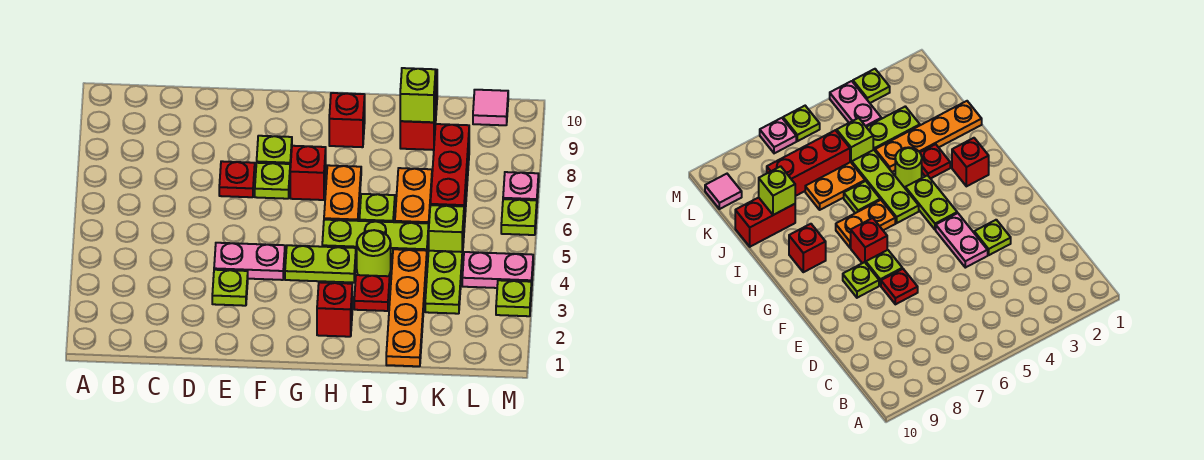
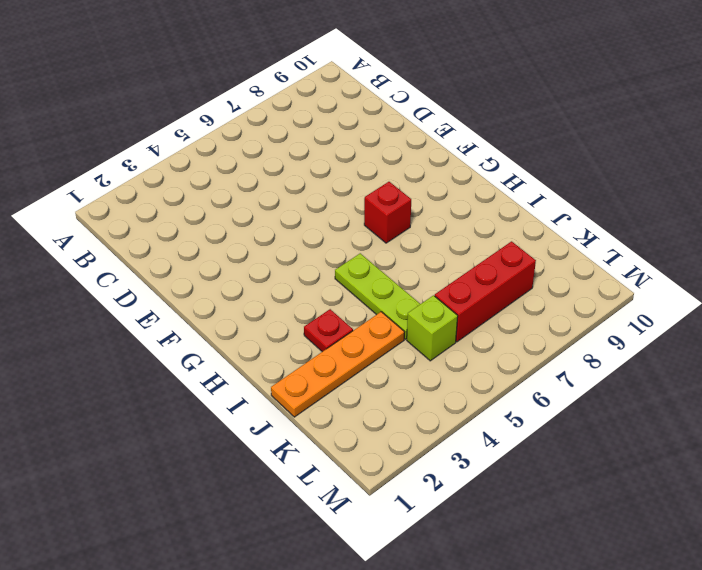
none -> lime plate E3 level 1
none -> pink plate E4:F4 level 1
none -> red plate E7 level 1

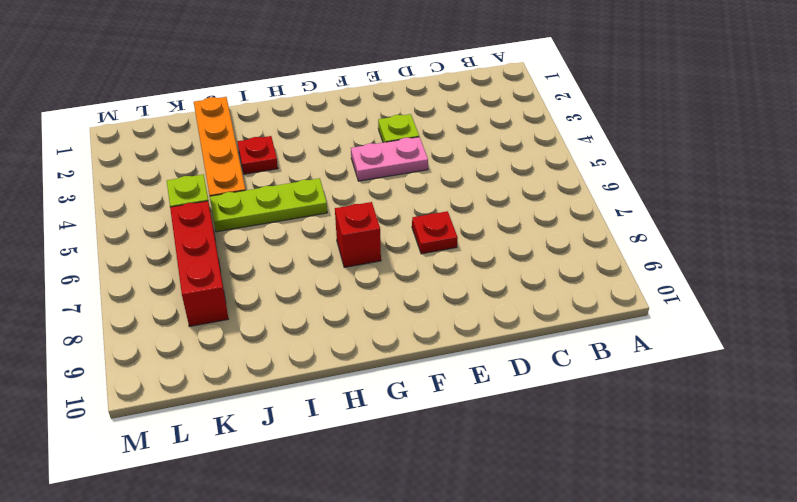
none -> lime plate F7 level 1
none -> lime plate F8 level 1
none -> lime plate G4:H4 level 1

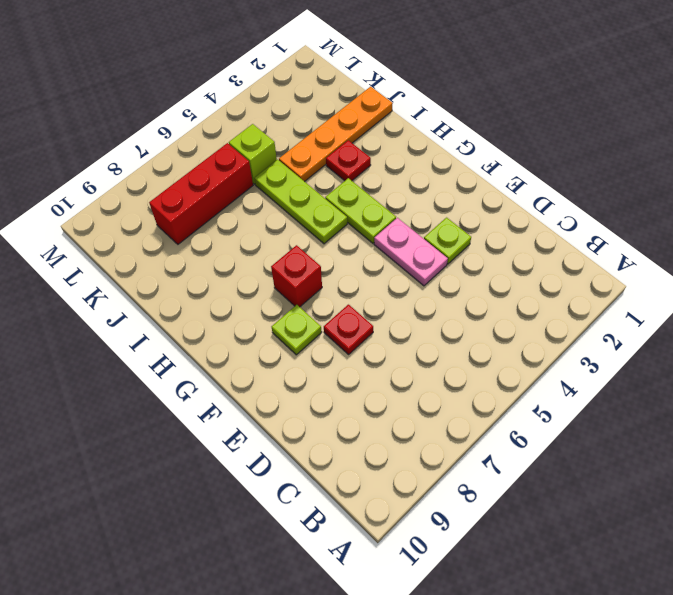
none -> lime plate F7 level 1
none -> red brick H2 level 1
none -> orange plate H6:H7 level 1

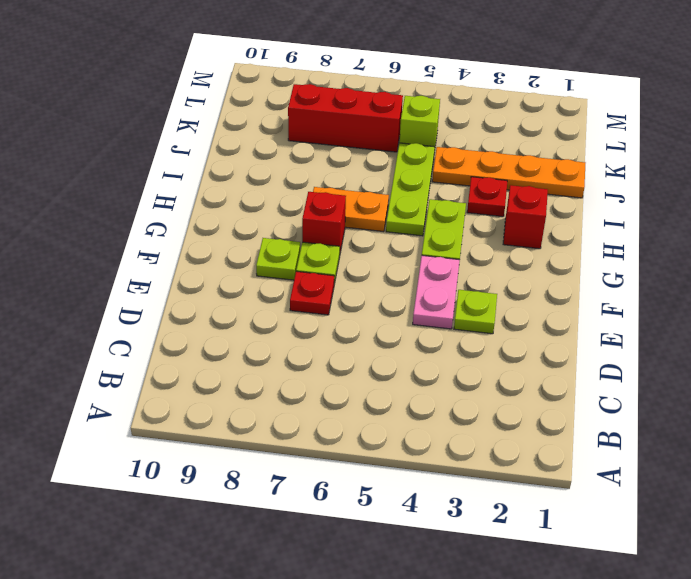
none -> red brick H9 level 1
none -> lime round brick I4 level 1
none -> lime plate I6 level 1

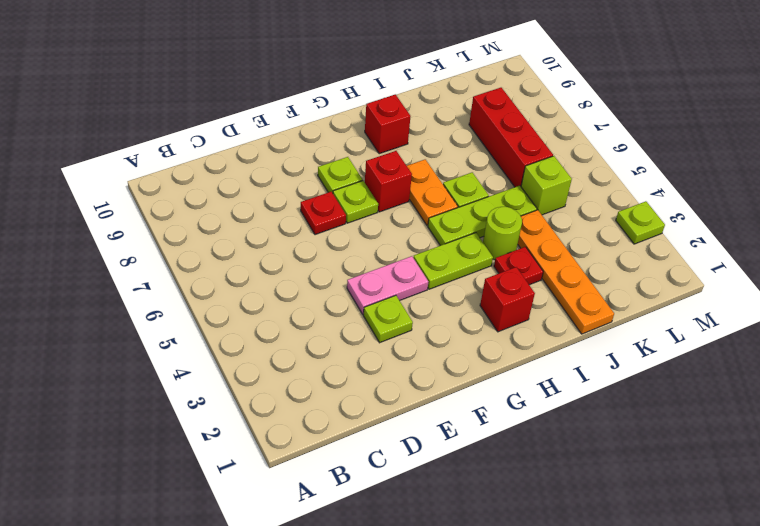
none -> orange plate J6:J7 level 1
none -> red brick J9:J10 level 1
none -> lime plate K3:K4 level 1

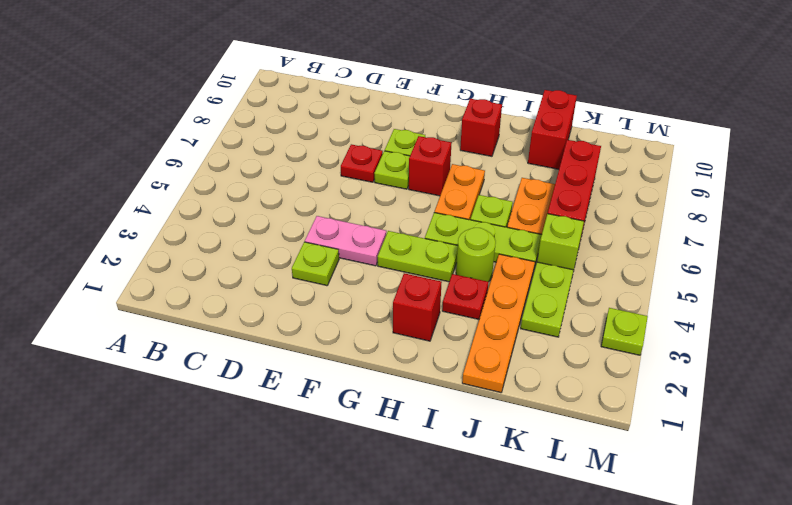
none -> pink plate L4:M4 level 1
none -> pink tile L10 level 1
none -> lime plate M6 level 1

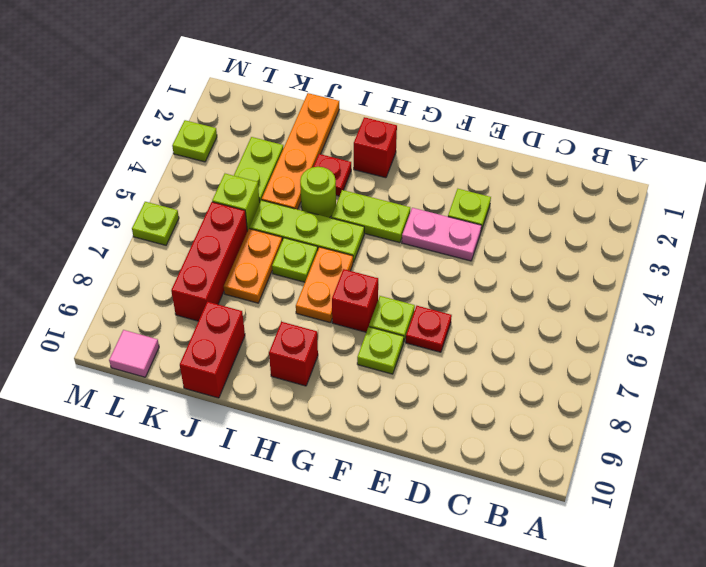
none -> pink plate L4:M4 level 1
none -> pink plate M7 level 1
none -> lime brick J9 level 2

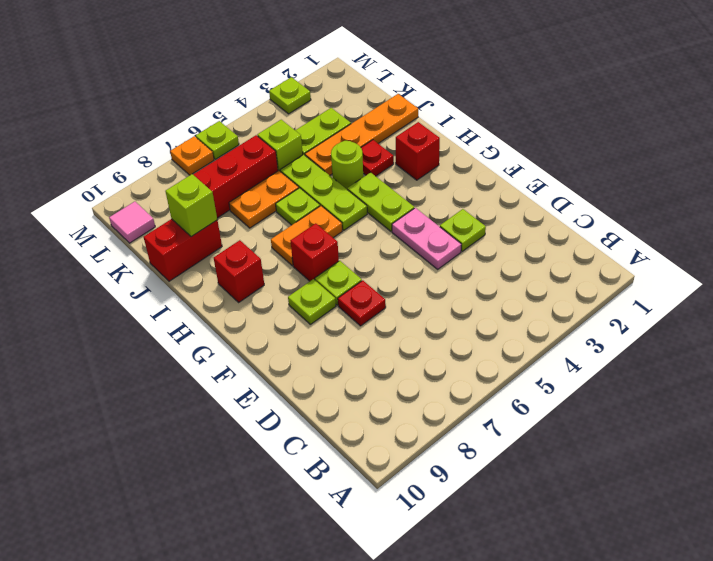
orange plate M7 level 1 -> pink plate M7 level 1
none -> pink plate L4:M4 level 1

